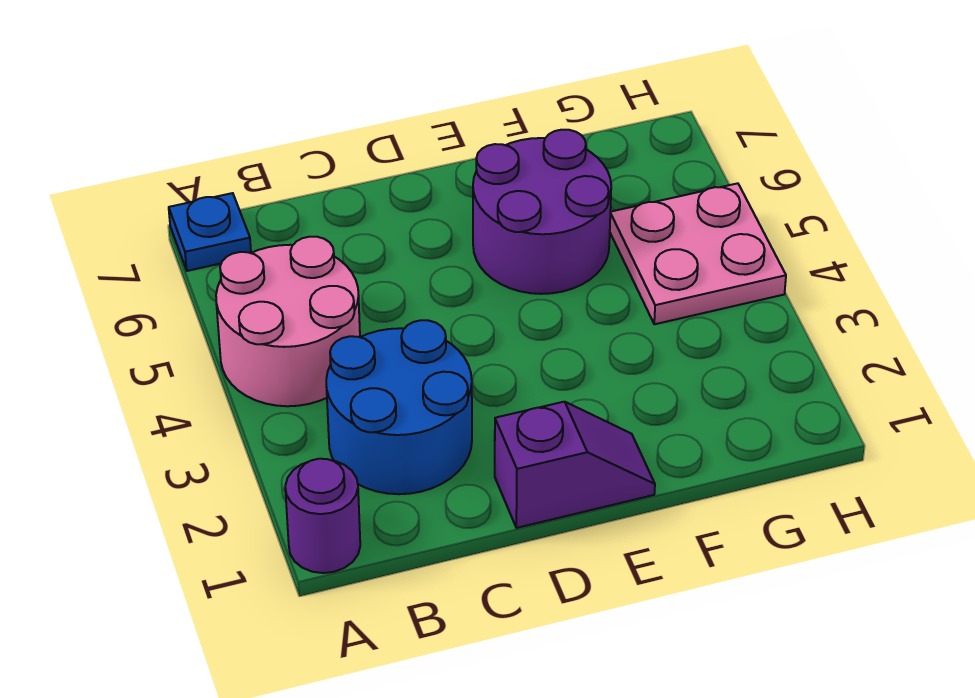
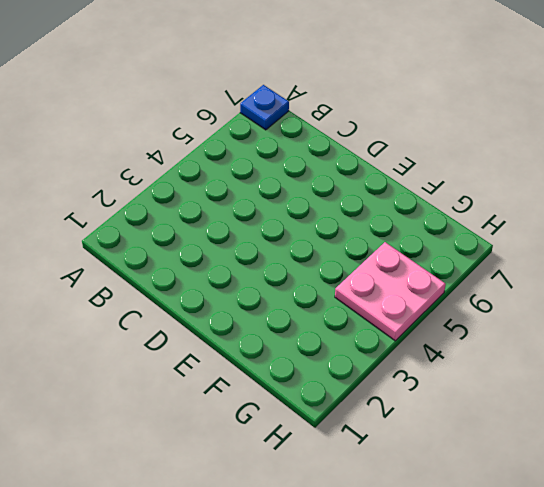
none -> purple round brick A1 level 1
none -> pink round brick A4:B5 level 1

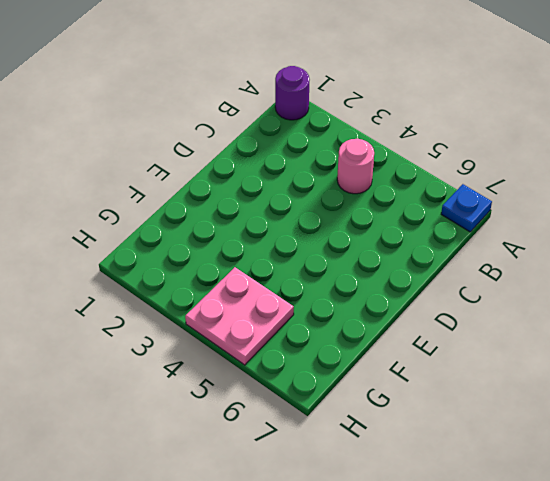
pink round brick B4 level 1 -> pink round brick A4:B5 level 1
none -> blue round brick B2:C3 level 1
none -> purple slope D1:E1 level 1 top D

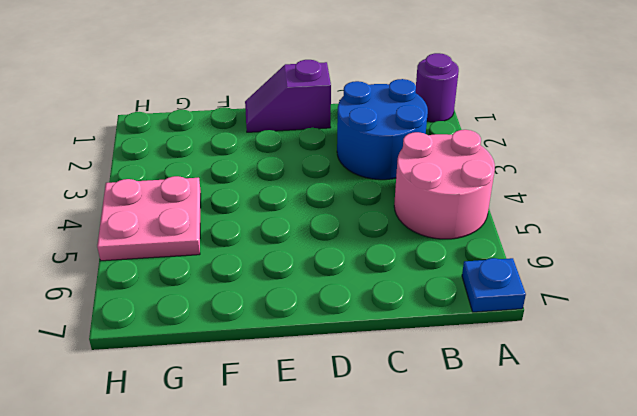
none -> purple round brick E5:F6 level 1

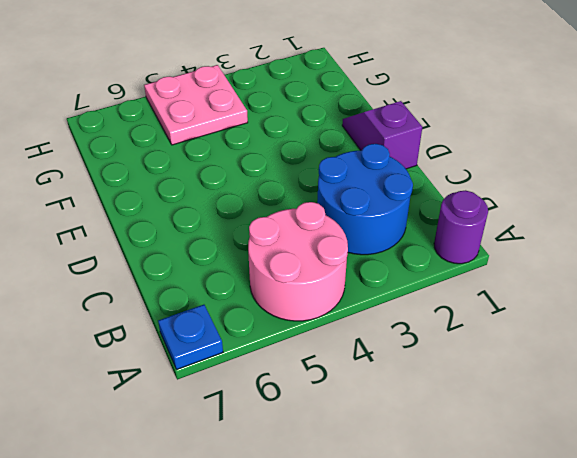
none -> purple round brick E5:F6 level 1

